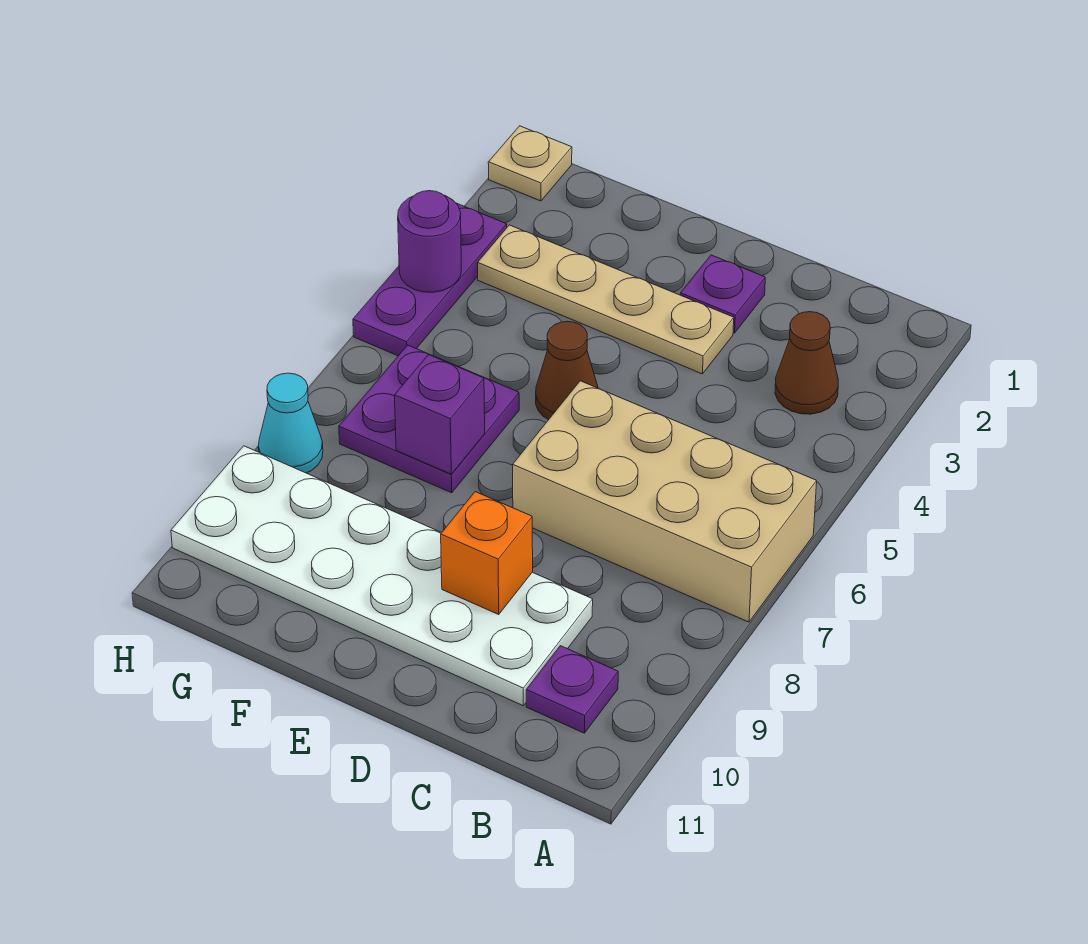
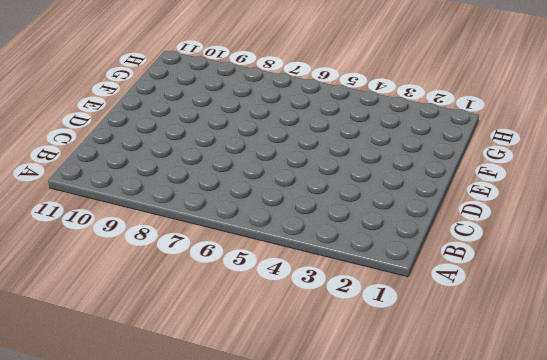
none -> tan brick A6:D7 level 1
none -> brown cone B3 level 1
none -> purple plate B10 level 1

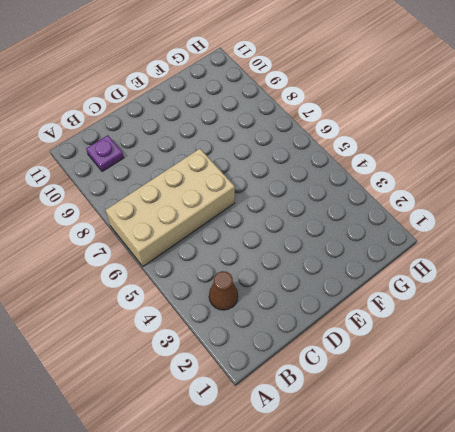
none -> white plate C9:H10 level 1
none -> purple plate D2 level 1
none -> tan plate D3:G3 level 1

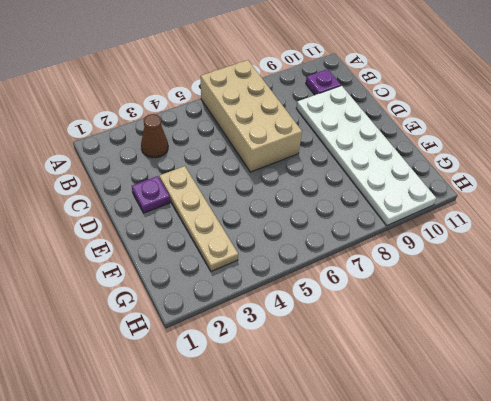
none -> brown cone E5 level 1
none -> purple plate F6:G7 level 1
none -> tan plate H1 level 1

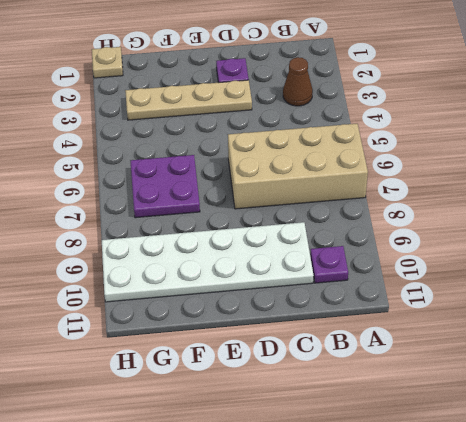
none -> brown cone E5 level 1
none -> purple plate H3:H5 level 1
none -> cyan cone H8 level 1

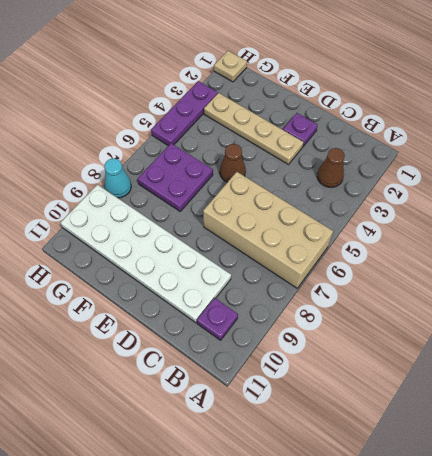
none -> orange brick D9 level 2
none -> purple brick F7 level 2
none -> purple round brick H4 level 2

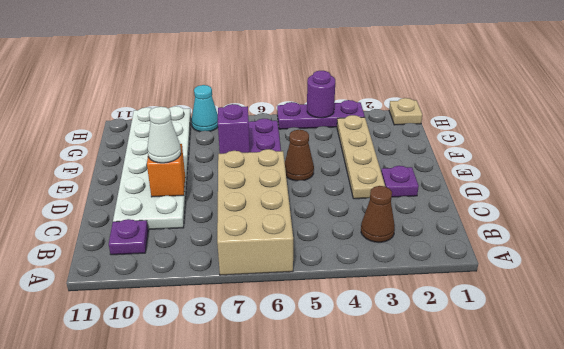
white cone D9 level 3 -> none

